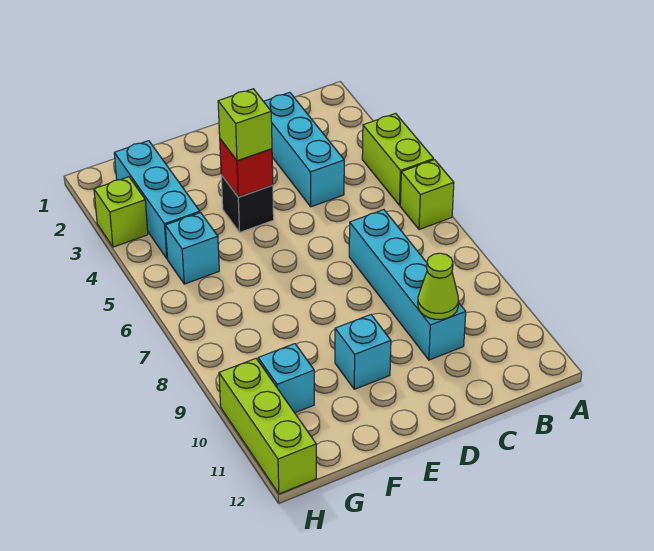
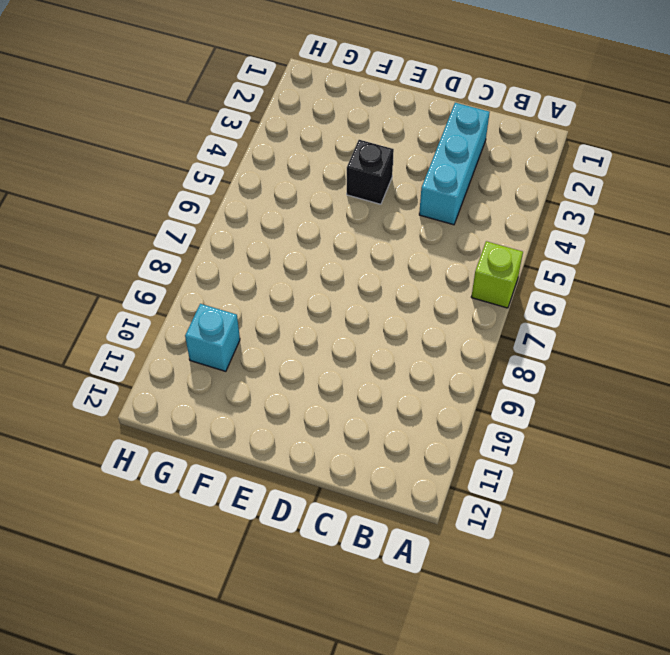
none -> lime brick A4:A5 level 1
none -> cyan brick C7:C10 level 1
none -> cyan brick E10 level 1

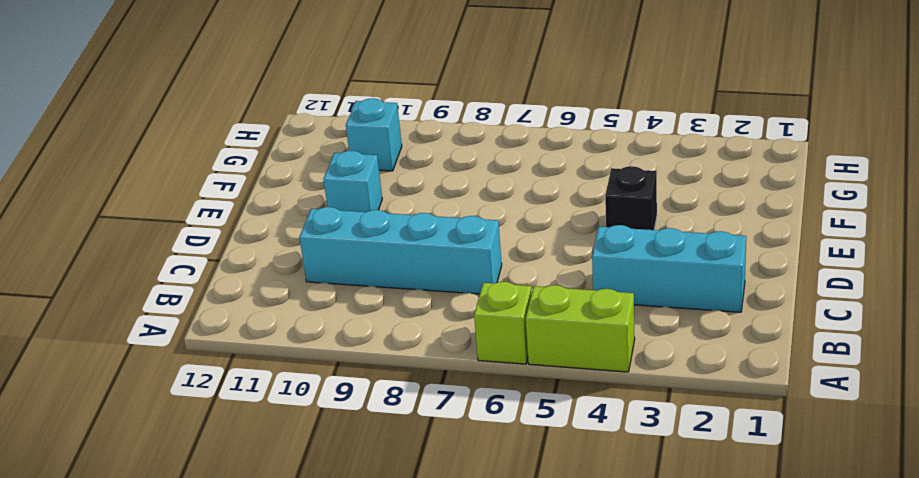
none -> cyan brick G2:G4 level 1
none -> cyan brick G5 level 1
none -> lime brick H3 level 1

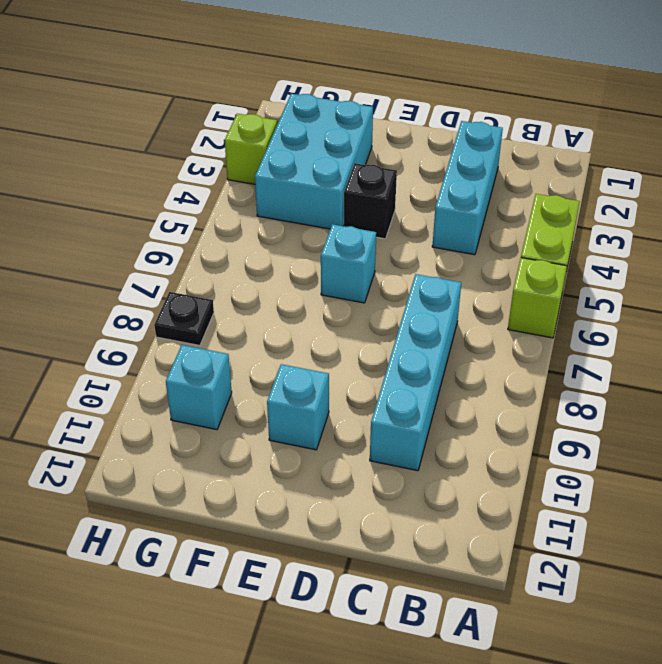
cyan brick E6 level 1 -> cyan brick G5 level 1
cyan brick F2:G4 level 1 -> cyan brick G2:G4 level 1
black plate H8 level 1 -> none
none -> lime brick H10:H12 level 1
none -> lime cone C10 level 2
none -> red brick E4 level 2

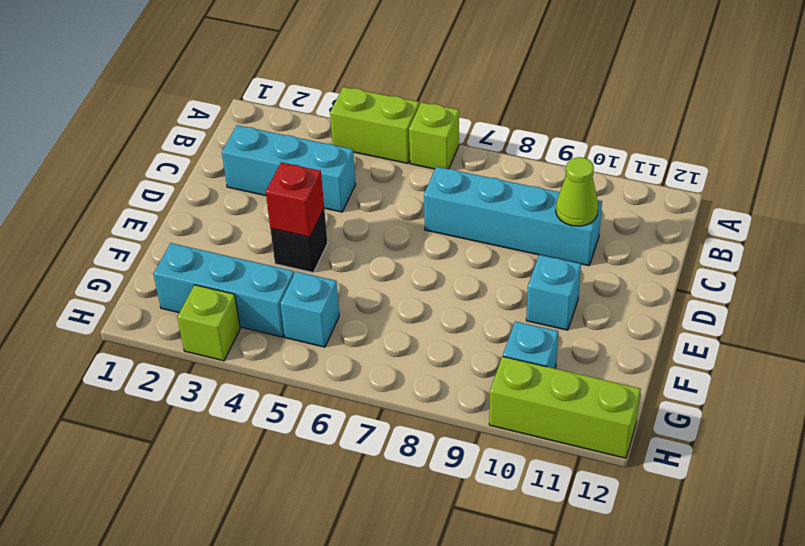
none -> lime brick E4 level 3

